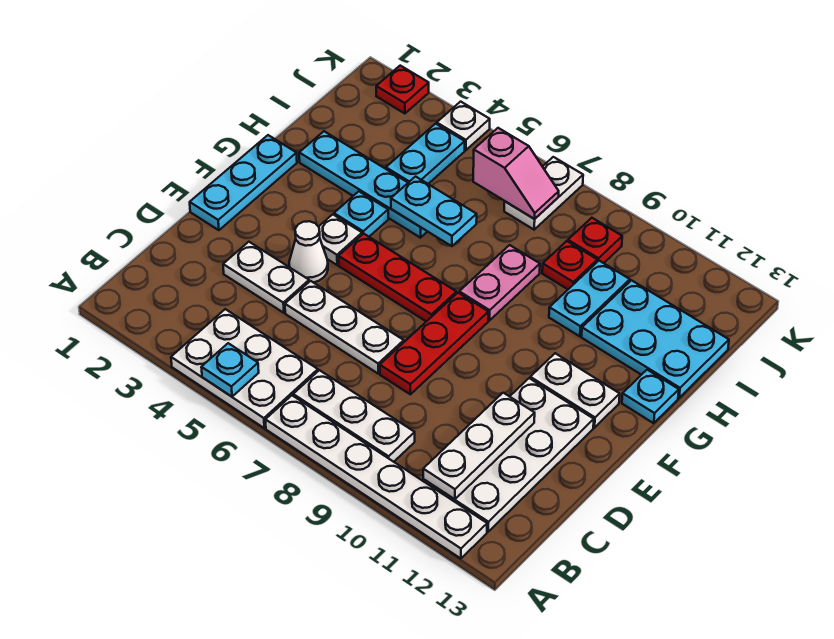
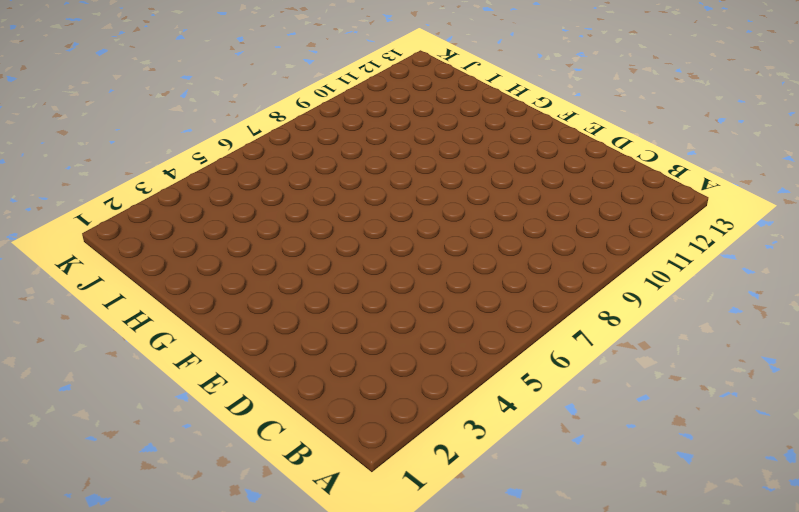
none -> white plate A4:B6 level 1
none -> white plate A7:A12 level 1
none -> white plate B7:B9 level 1

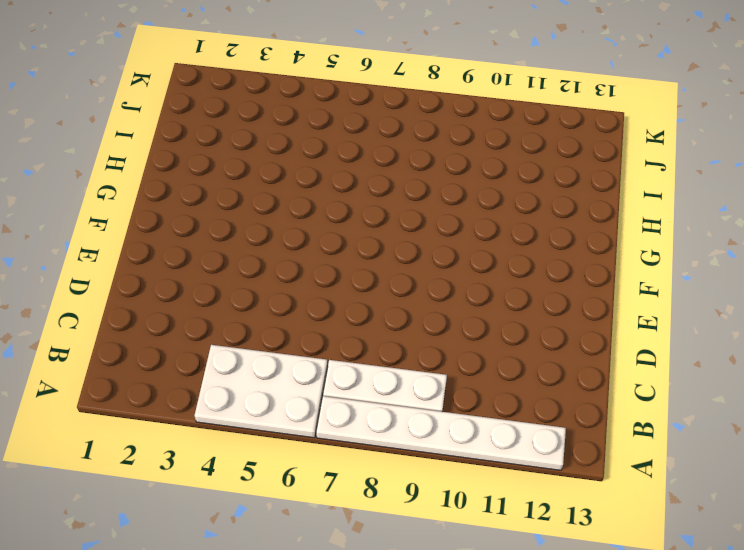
none -> white plate B11:E12 level 1
none -> white plate D3:D4 level 1
none -> white plate D5:D7 level 1

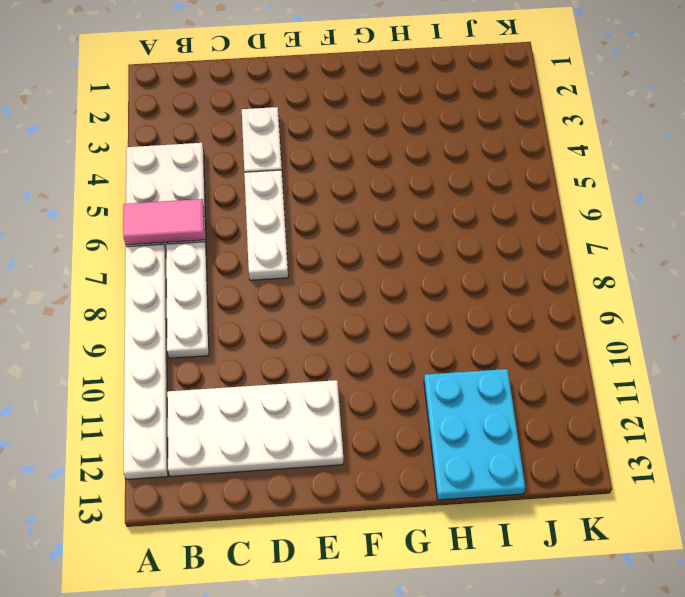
pink tile A6:B6 level 2 -> none
none -> red plate D8:F8 level 1
none -> cyan plate E1:G1 level 1
none -> white cone E4 level 1

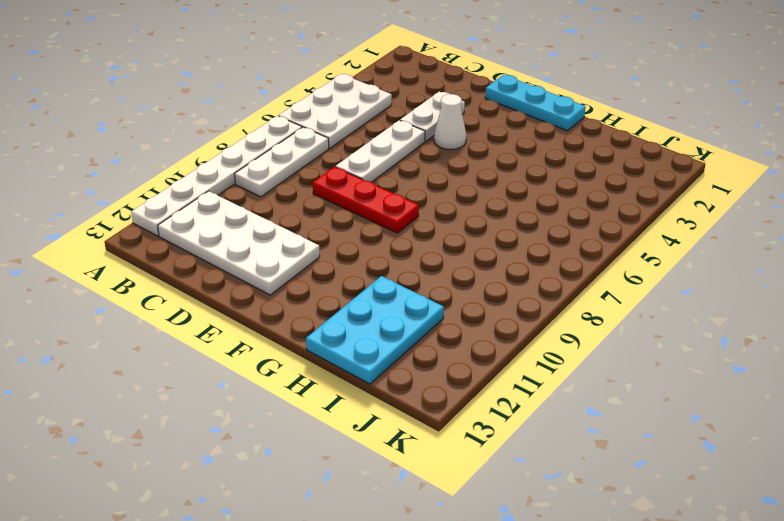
none -> white plate F4 level 1
none -> red plate F5:F7 level 1
none -> white plate F11:F12 level 1

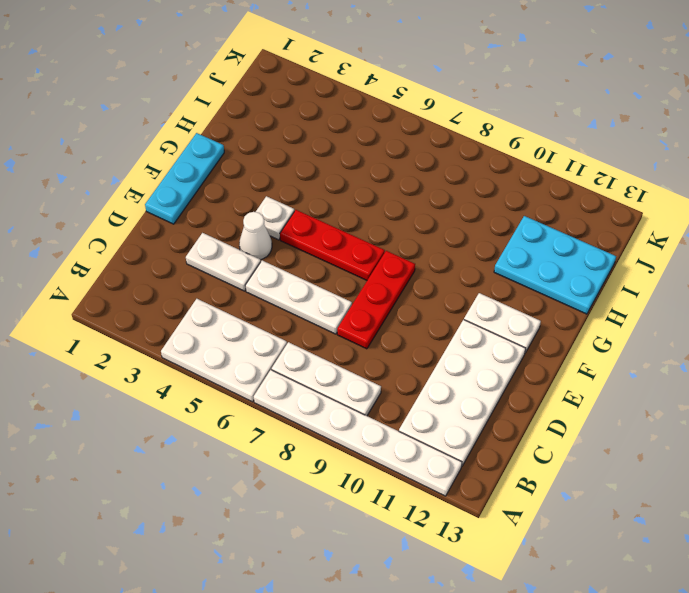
none -> cyan plate G4 level 1
none -> pink plate G8:H8 level 1
none -> cyan plate G13 level 1

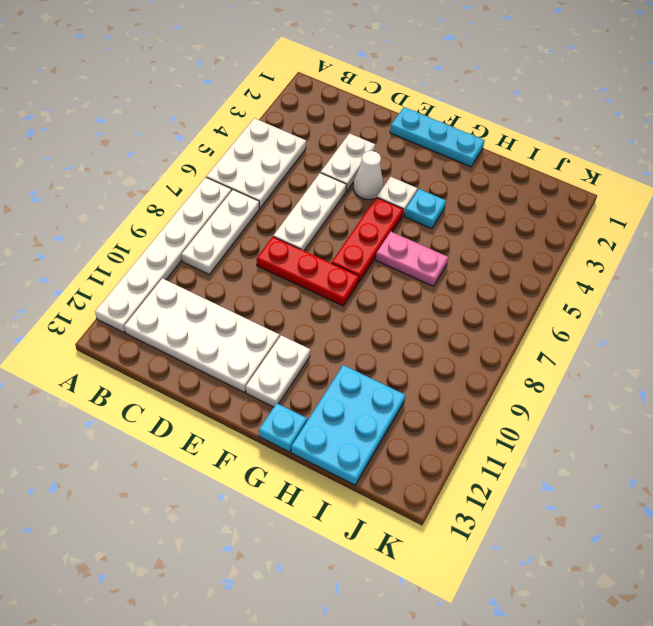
pink plate G6:H6 level 1 -> pink plate G8:H8 level 1
none -> cyan plate H2:H5 level 1
none -> cyan plate H10:I10 level 1
none -> cyan plate I4:J4 level 1

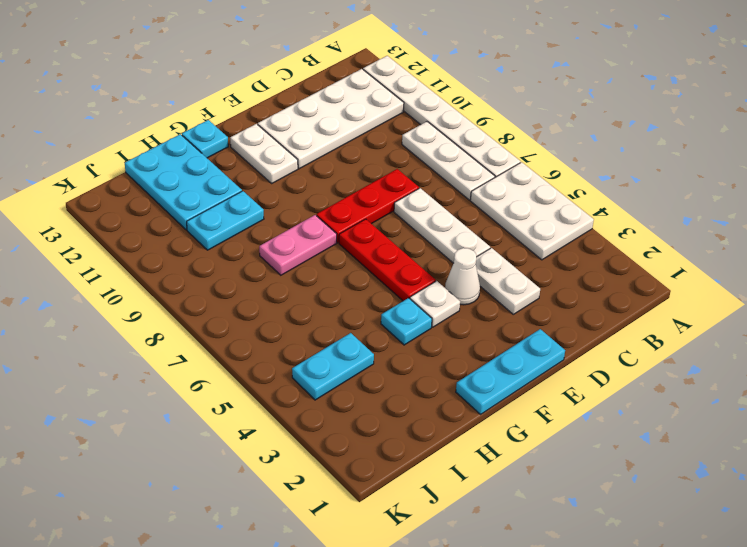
none -> cyan plate H2:H5 level 1
none -> red plate I9 level 1
none -> white plate J7:K7 level 1

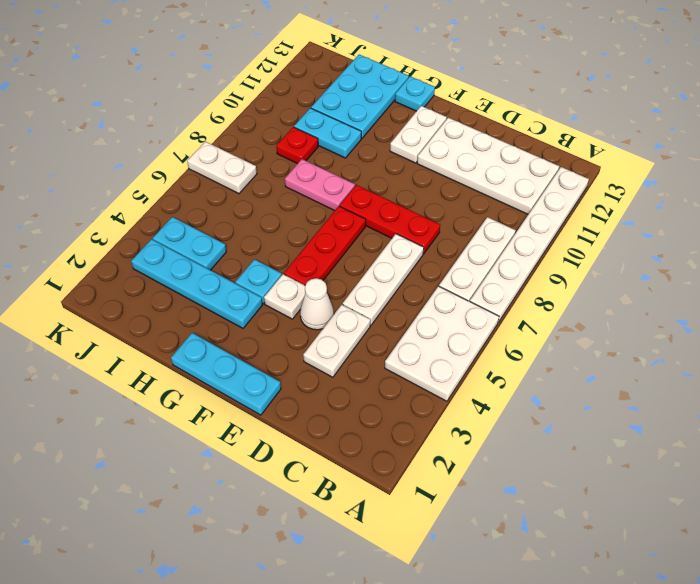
cyan plate G3:J3 level 1 -> cyan plate H2:H5 level 1
none -> red plate J9 level 1
none -> red plate K2 level 1
none -> white plate K4 level 1

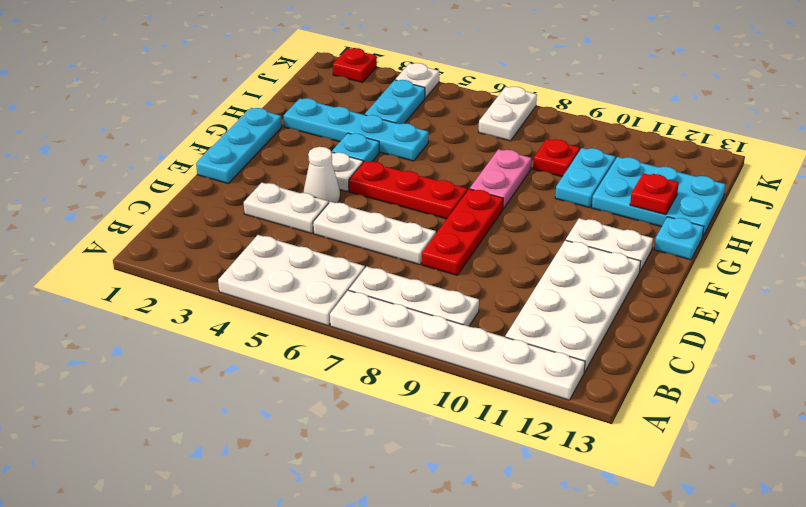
red plate H12 level 2 -> red plate J9 level 1
none -> cyan plate A5 level 2
none -> white plate B11:D11 level 2
none -> cyan plate H5:H6 level 2

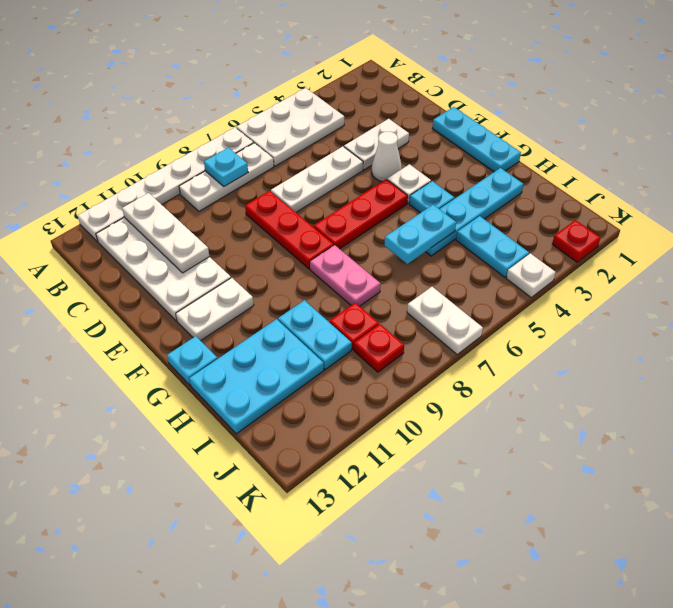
cyan plate B8 level 2 -> cyan plate A5 level 2
none -> pink slope J6:J7 level 2 top 6

